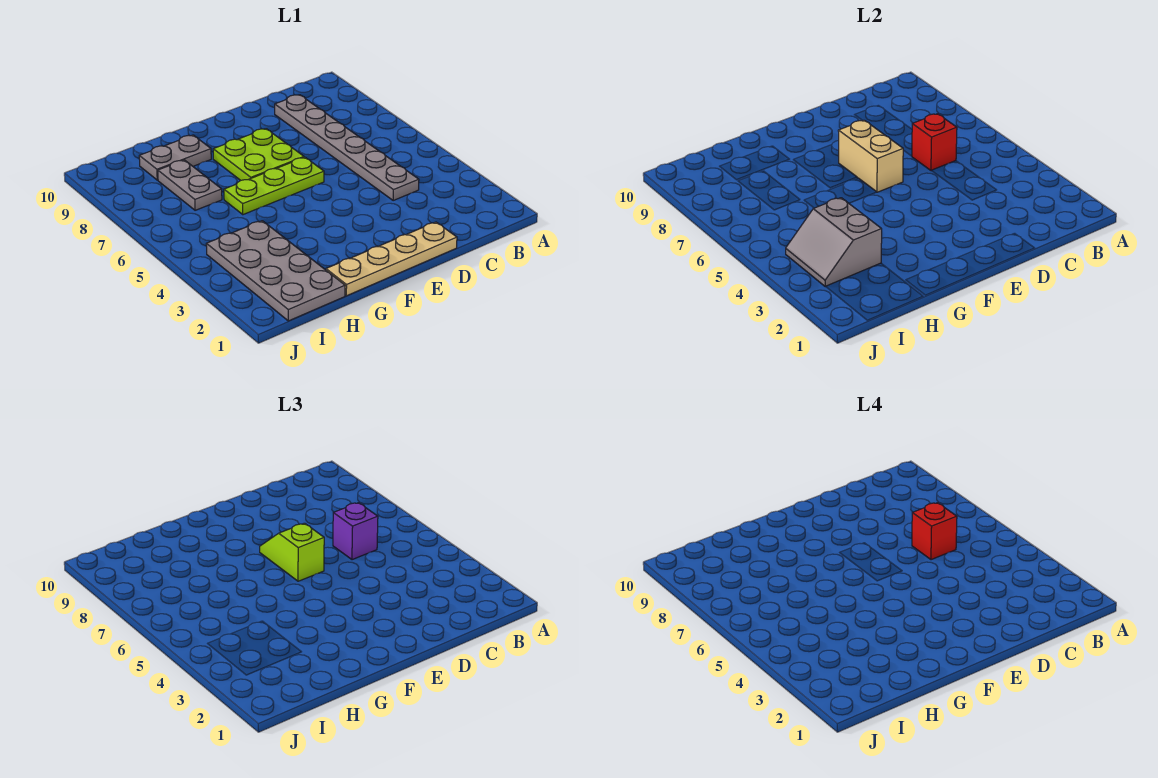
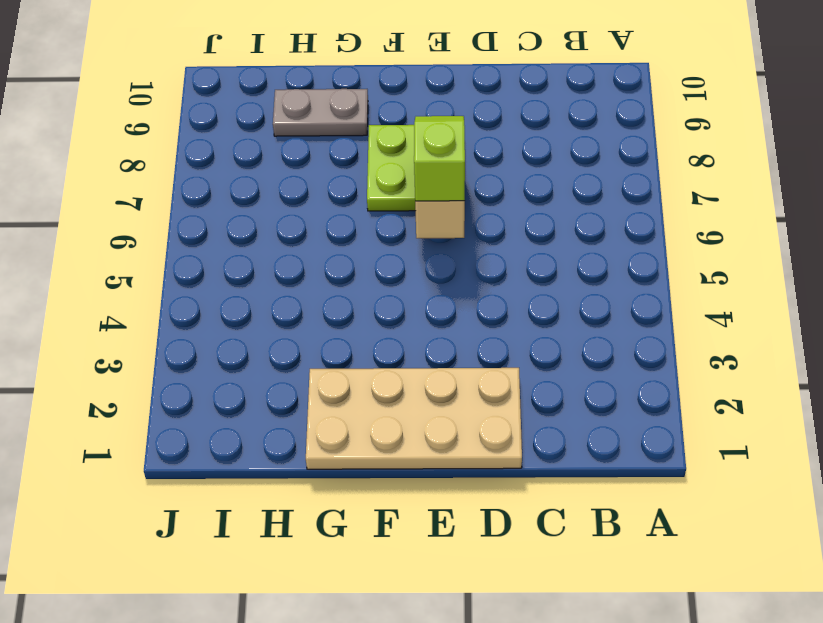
tan plate D1:G2 level 1 -> tan plate D1:G1 level 1
none -> grey plate C4:C9 level 1
none -> lime plate E6:G6 level 1
none -> grey plate H1:I4 level 1

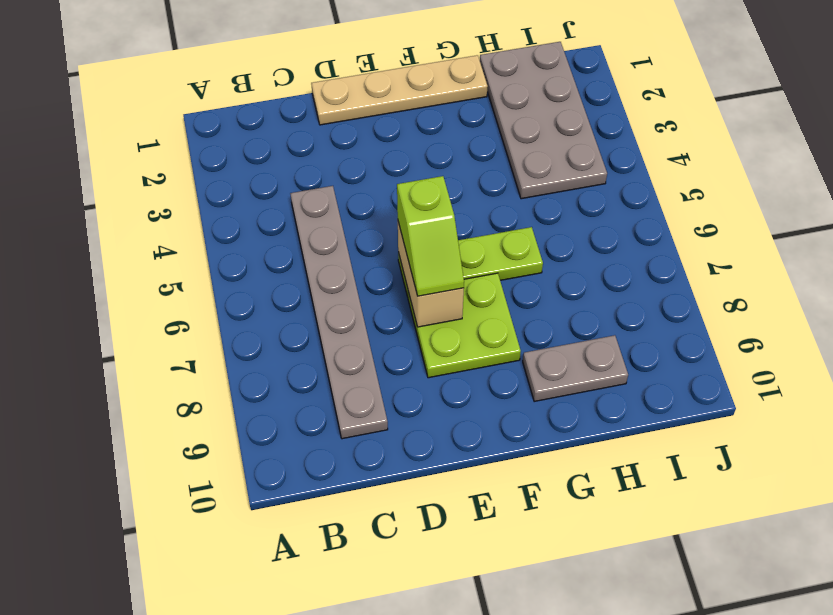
none -> grey plate H7:H8 level 1
none -> red brick C6 level 2
none -> grey slope H3:I4 level 2 top H

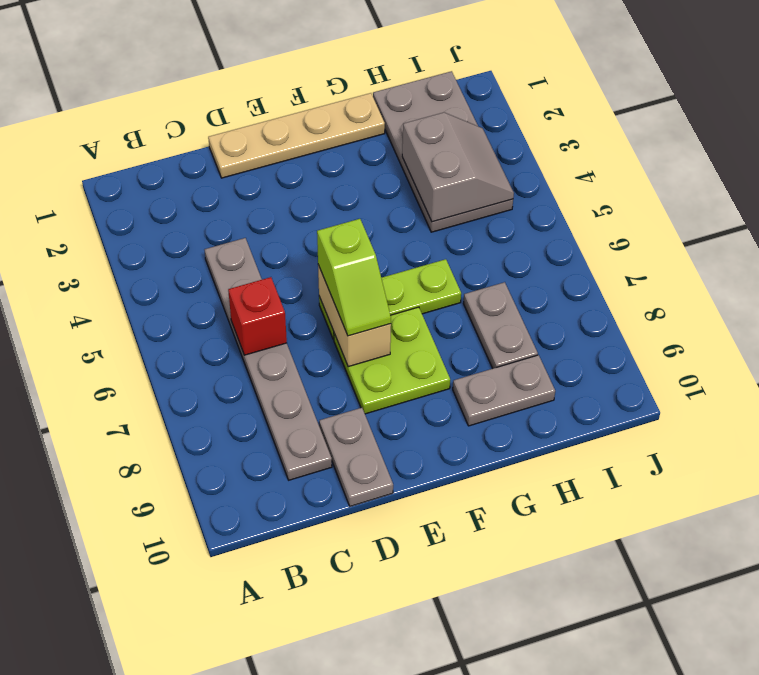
grey plate D9:D10 level 1 -> none
none -> purple brick C6 level 3
none -> red brick C6 level 4

